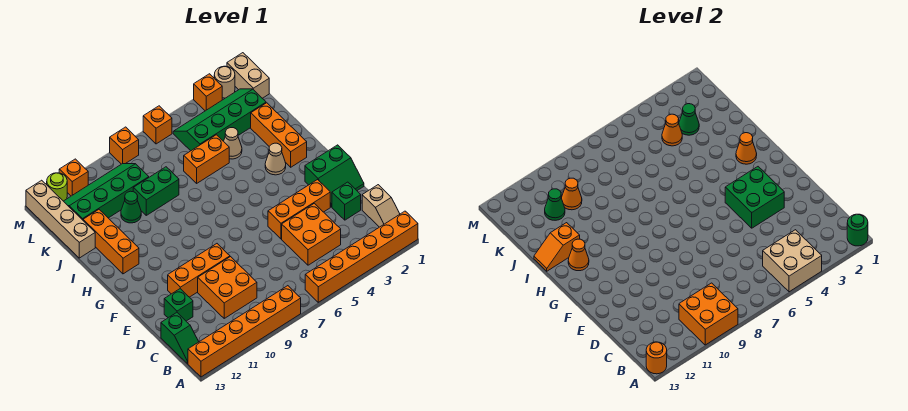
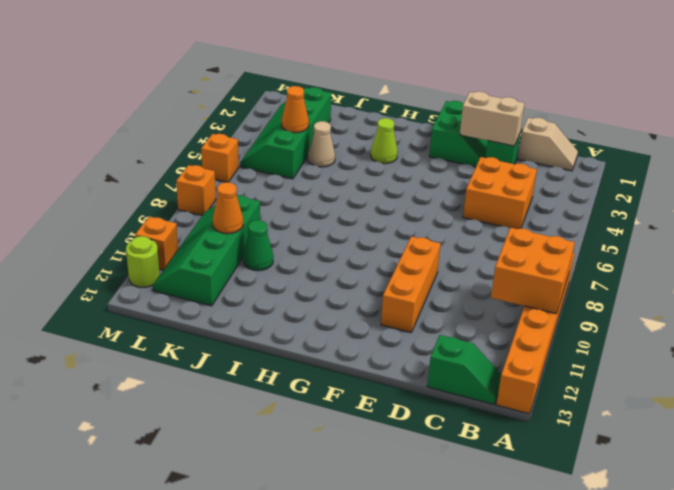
tan brick D2:E2 level 2 -> tan brick L1:M1 level 1
lime cone H3 level 1 -> tan cone H3 level 1
none -> orange brick A1:A6 level 1
none -> orange brick C9:D10 level 1
none -> green brick D12 level 1
none -> orange brick E3:E5 level 1

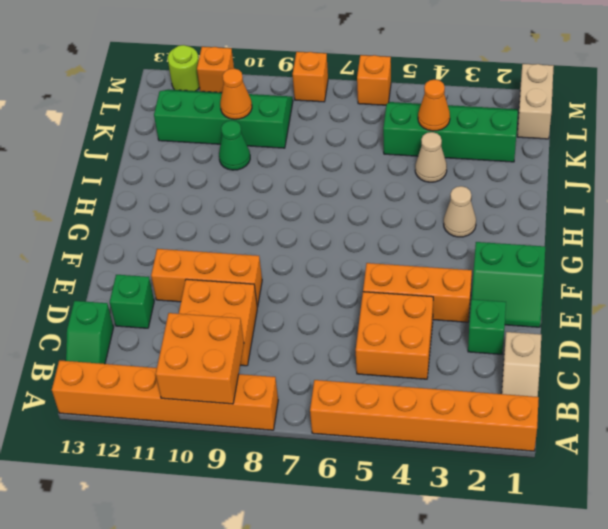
none -> orange brick H2:J2 level 1
none -> orange brick H12:J12 level 1
none -> orange brick J5:J6 level 1
none -> green brick J8:J9 level 1

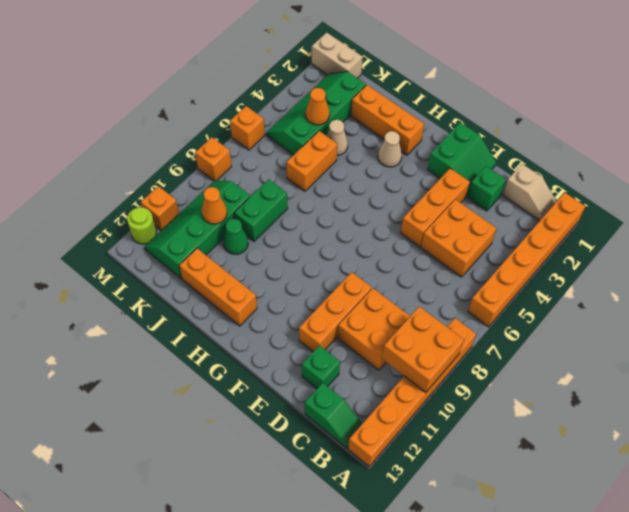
none -> tan brick J13:M13 level 1
none -> tan round brick M2 level 1
none -> orange brick M3 level 1
none -> green round brick A1 level 2

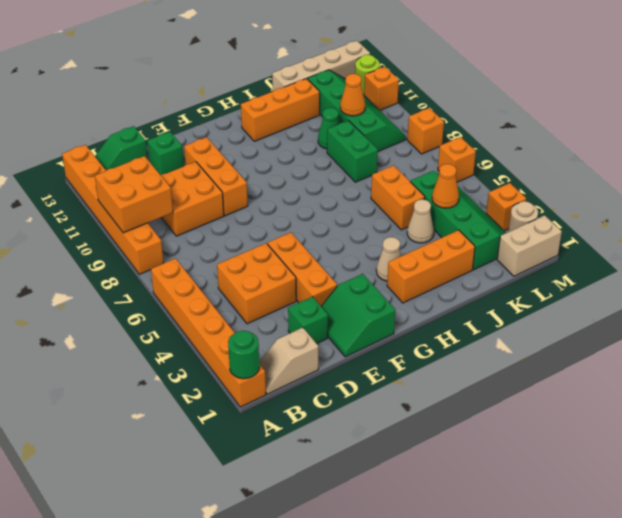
none -> tan brick A4:B5 level 2
none -> orange round brick A13 level 2
none -> green brick E3:F4 level 2
none -> orange cone H2 level 2

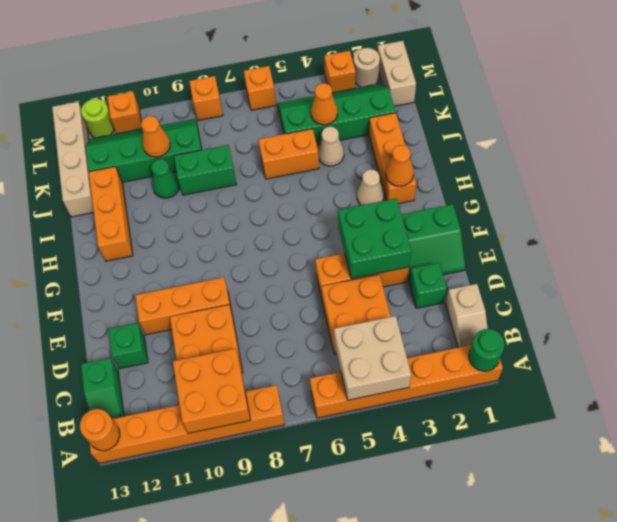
none -> orange cone H12 level 2
none -> orange slope I12:I13 level 2 top 12
none -> green cone K3 level 2
none -> green cone K11 level 2

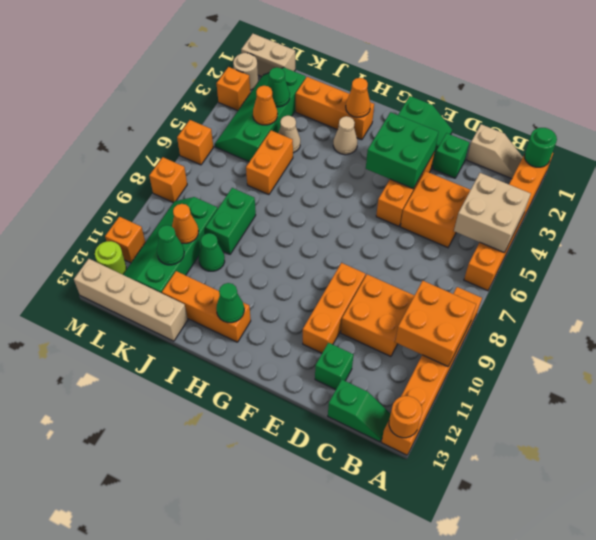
green cone H12 level 2 -> orange cone H12 level 2
none -> orange slope I12:I13 level 2 top 12

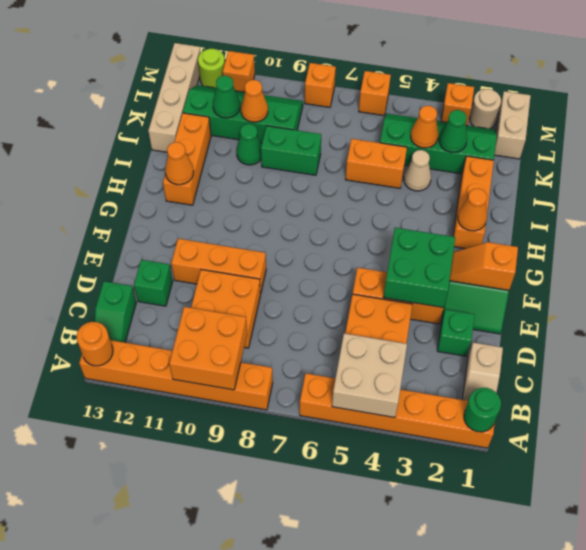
orange slope F1:F2 level 2 top 1 -> orange slope I12:I13 level 2 top 12
none -> tan cone H3 level 1

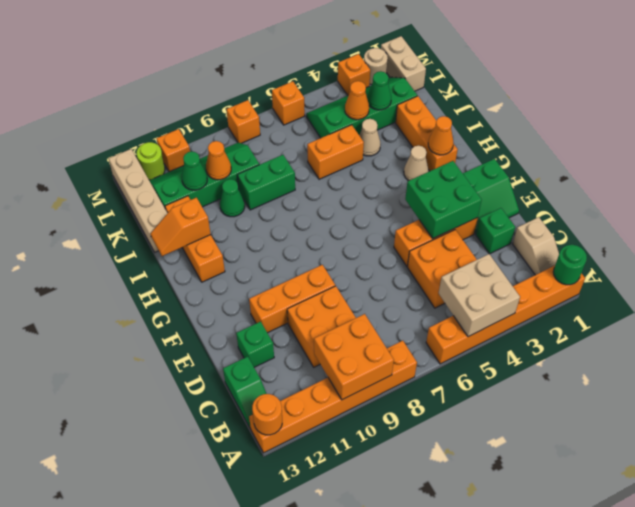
none -> orange cone H12 level 2

